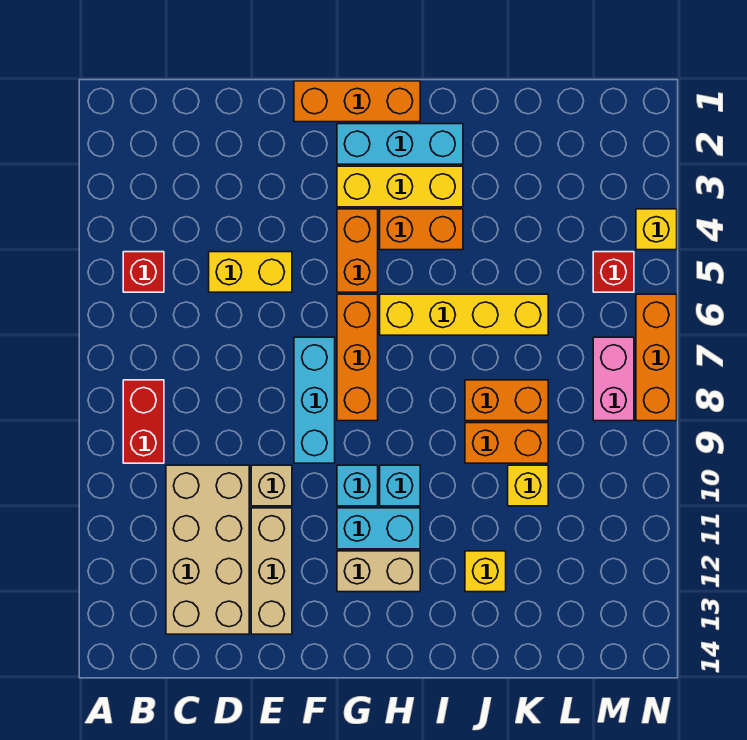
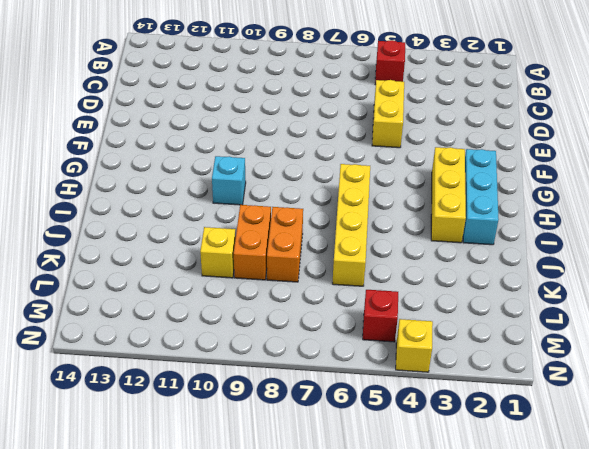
none -> red brick B8:B9 level 1
none -> tan brick C10:D13 level 1
none -> tan brick E10 level 1

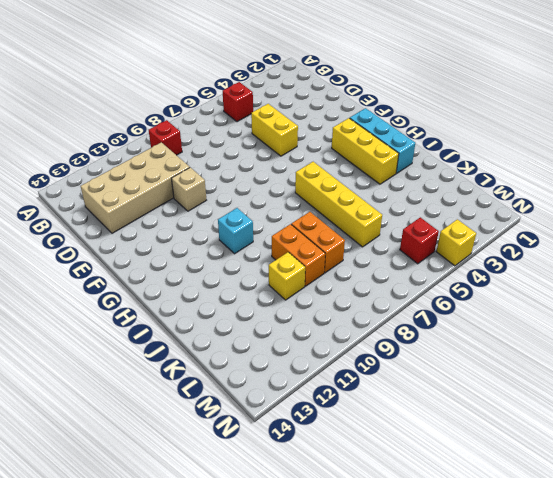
red brick B9 level 1 -> red brick B8:B9 level 1
none -> tan brick E11:E13 level 1
none -> orange brick F1:H1 level 1
none -> cyan brick F7:F9 level 1

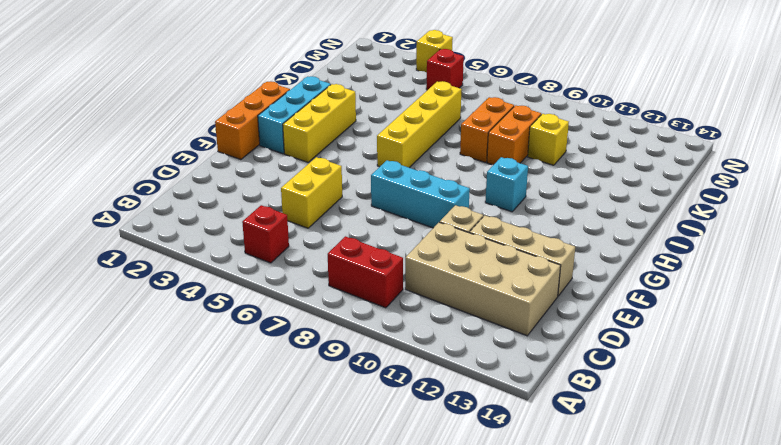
none -> orange brick G4:G5 level 1
none -> orange brick G6:G8 level 1
none -> cyan brick G10 level 1

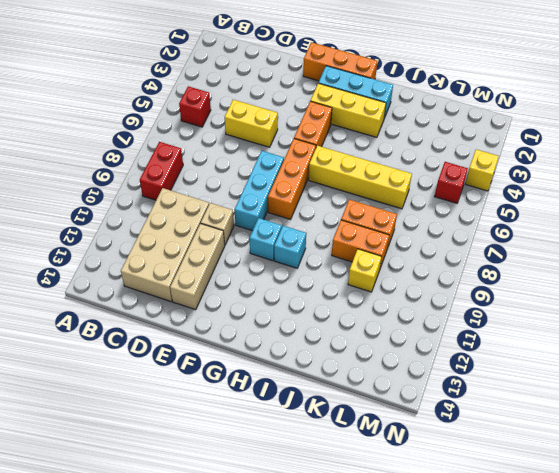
none -> cyan brick G11:H11 level 1
none -> tan brick G12:H12 level 1
none -> orange brick H4:I4 level 1

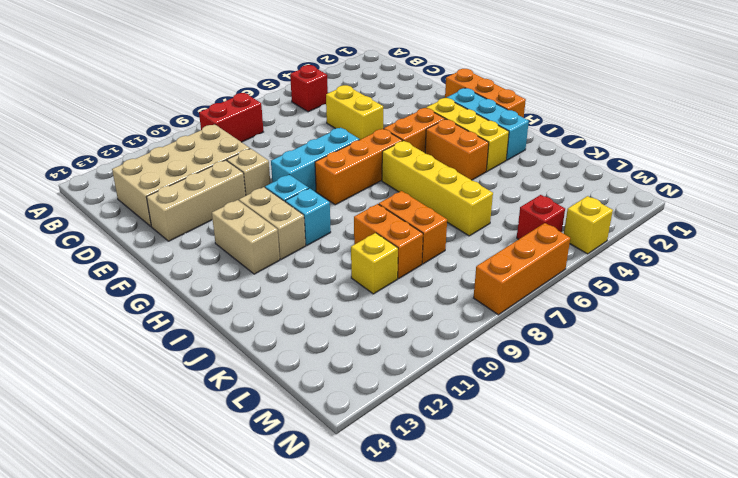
tan brick G11:H11 level 1 -> cyan brick G11:H11 level 1
none -> yellow brick J12 level 1
none -> pink brick M7:M8 level 1

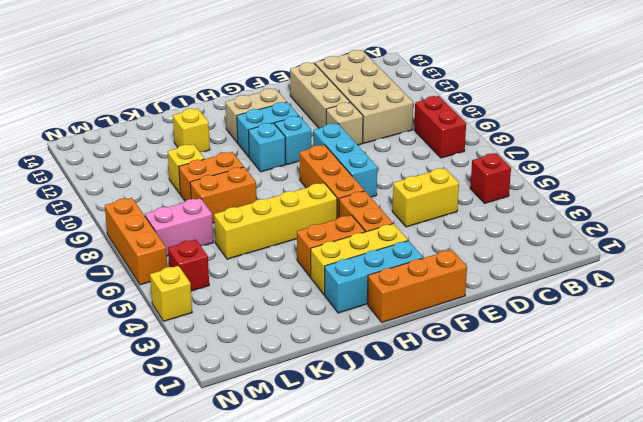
pink brick L7:M7 level 1 -> pink brick M7:M8 level 1

